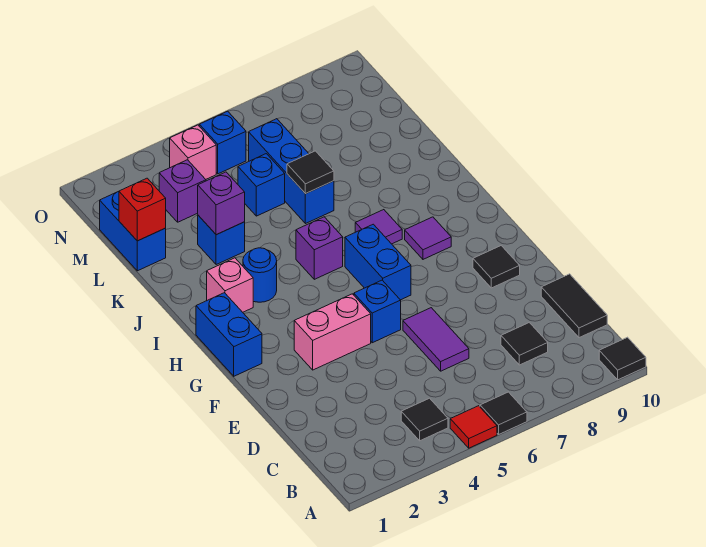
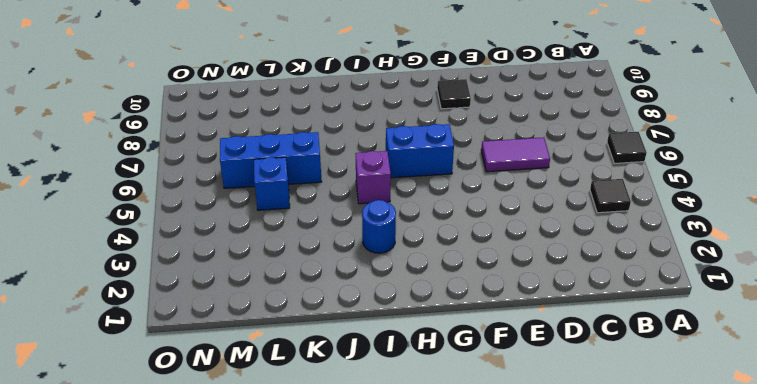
none -> red tile A5 level 1
none -> black tile A10 level 1
none -> black tile C8 level 1

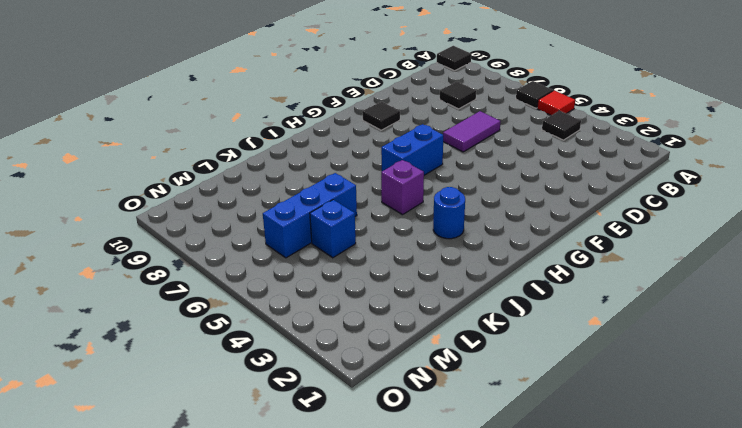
none -> black tile C10:D10 level 1
none -> pink brick F3:F4 level 1
none -> blue brick F5 level 1

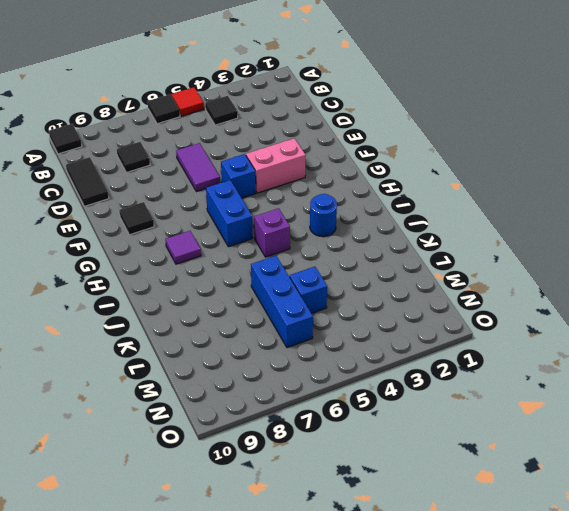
none -> blue brick G1:H1 level 1
none -> pink brick I2 level 1
none -> purple tile I7 level 1

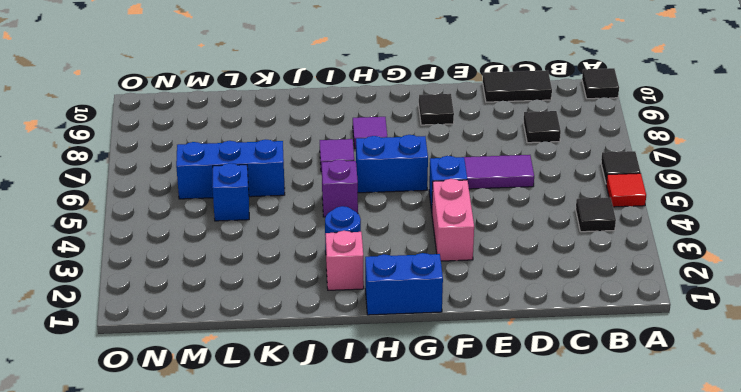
none -> blue brick K3 level 1
none -> blue brick L1:M1 level 1
none -> purple brick M3 level 1

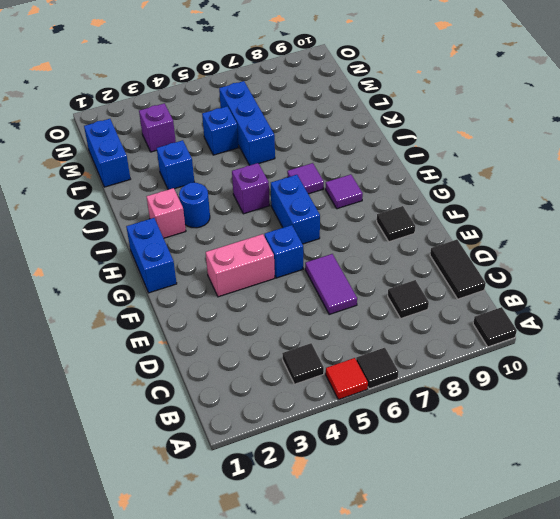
none -> pink brick N4 level 1
none -> blue brick N5 level 1
none -> purple brick K3 level 2

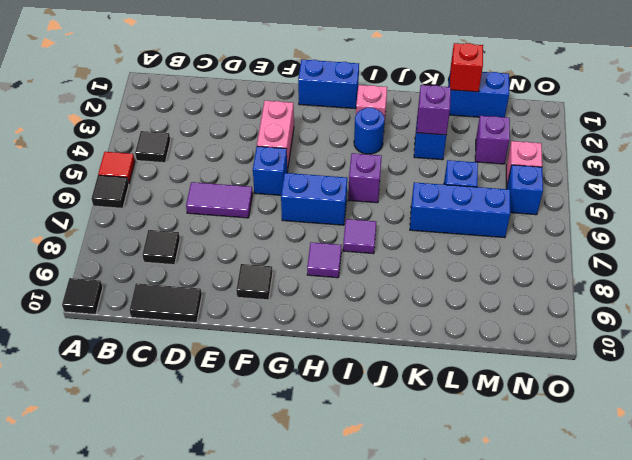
none -> black tile K6 level 2

